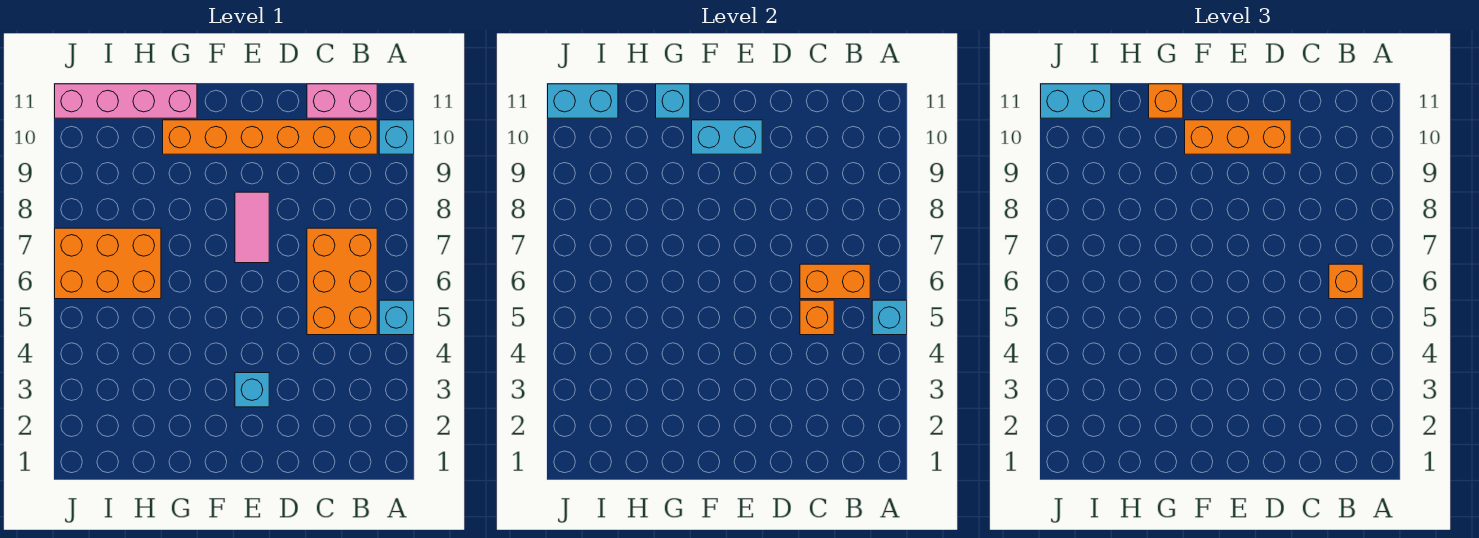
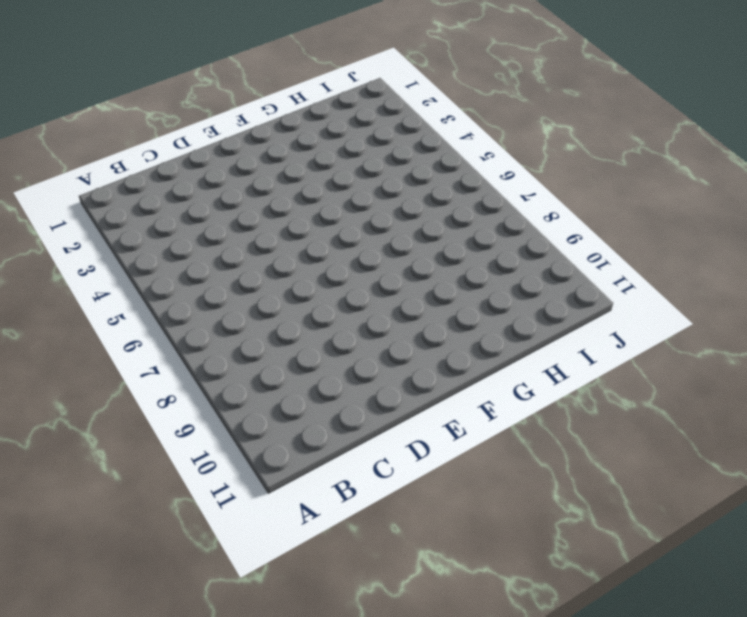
none -> cyan brick A5 level 1
none -> cyan brick A10 level 1
none -> orange brick B5:C7 level 1

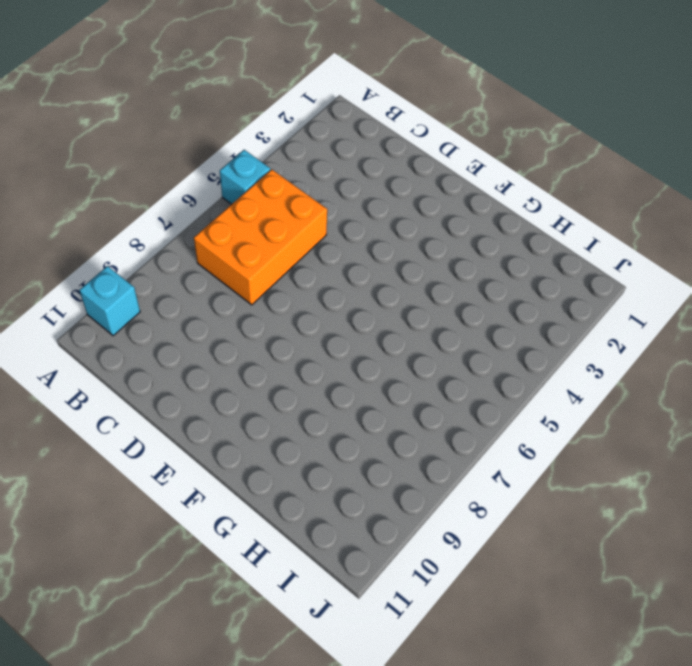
none -> orange brick B10:G10 level 1
none -> pink brick B11:C11 level 1
none -> cyan brick E3 level 1

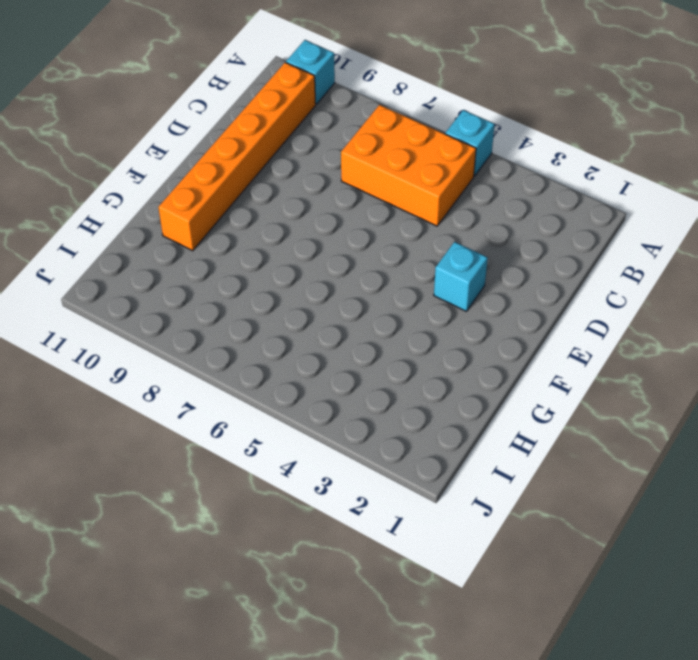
none -> pink brick B11:C11 level 1
none -> pink tile E7:E8 level 1
none -> pink brick G11:J11 level 1

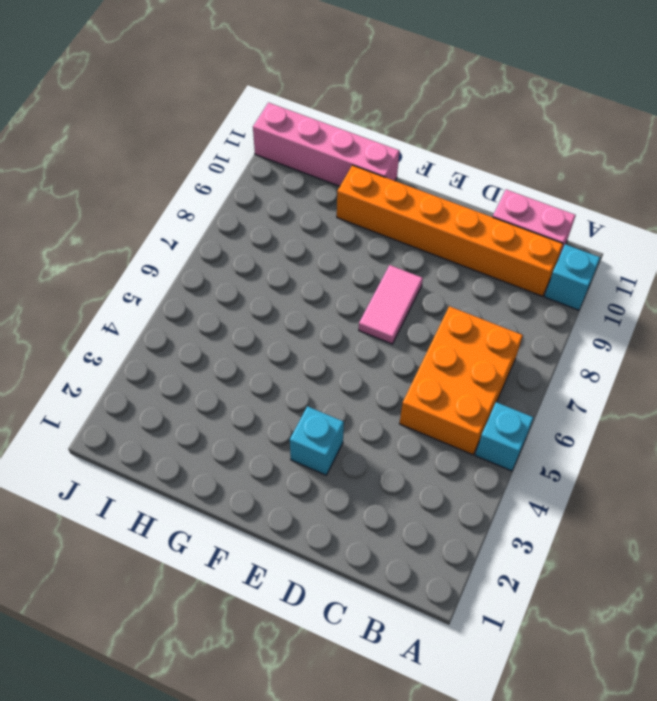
none -> orange brick H6:J7 level 1
none -> cyan brick A5 level 2
none -> orange brick B6:C6 level 2

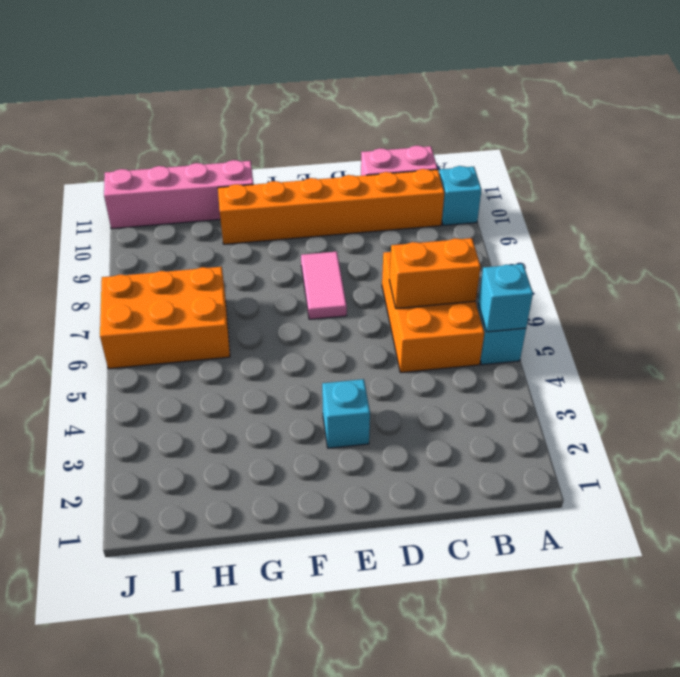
none -> orange brick C5 level 2
none -> cyan brick E10:F10 level 2
none -> cyan brick G11 level 2

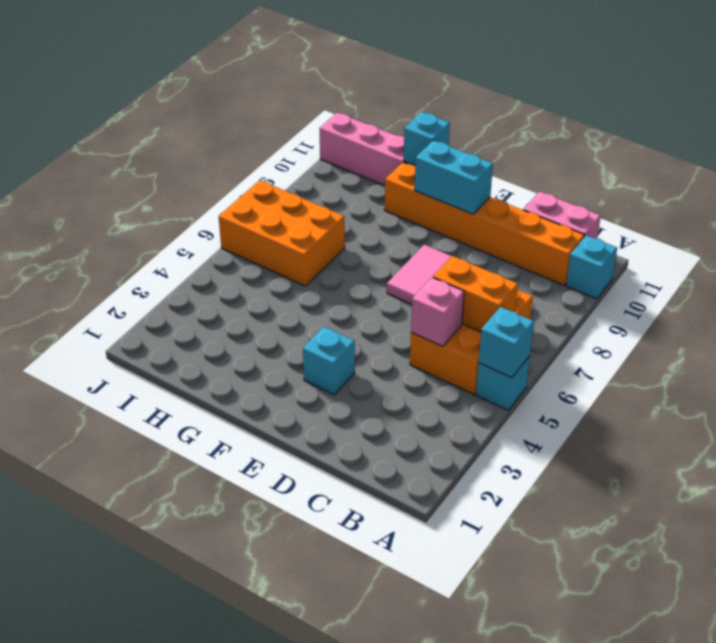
pink brick C5 level 2 -> orange brick C5 level 2
none -> cyan brick I11:J11 level 2
none -> orange brick B6 level 3
none -> orange brick D10:F10 level 3

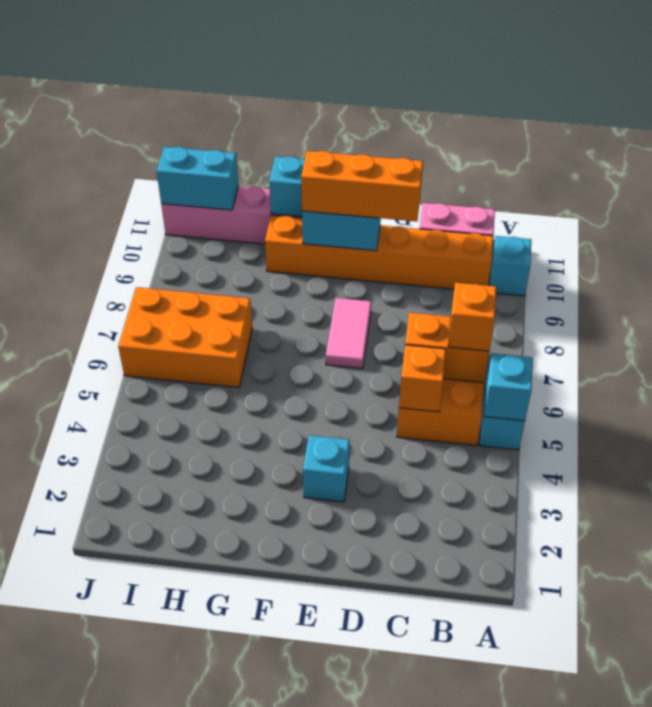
none -> orange brick G11 level 3
none -> cyan brick I11:J11 level 3

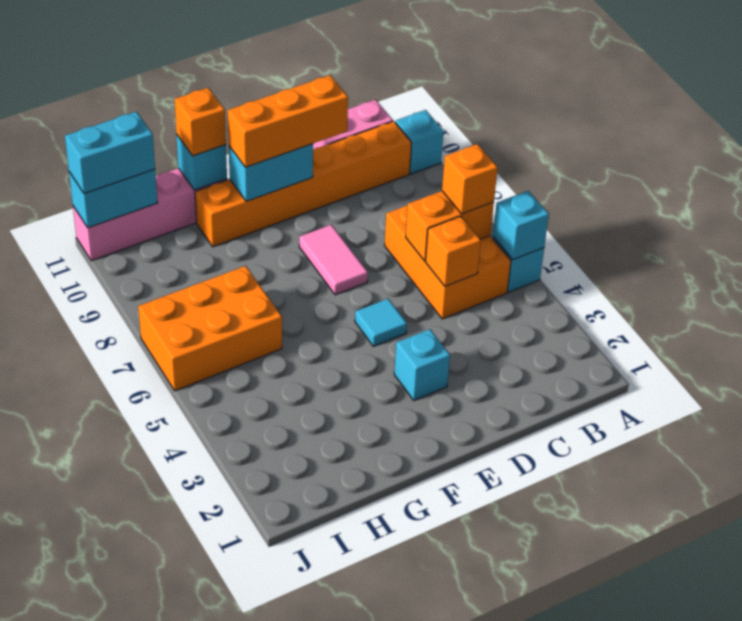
cyan tile E5 level 1 -> none

